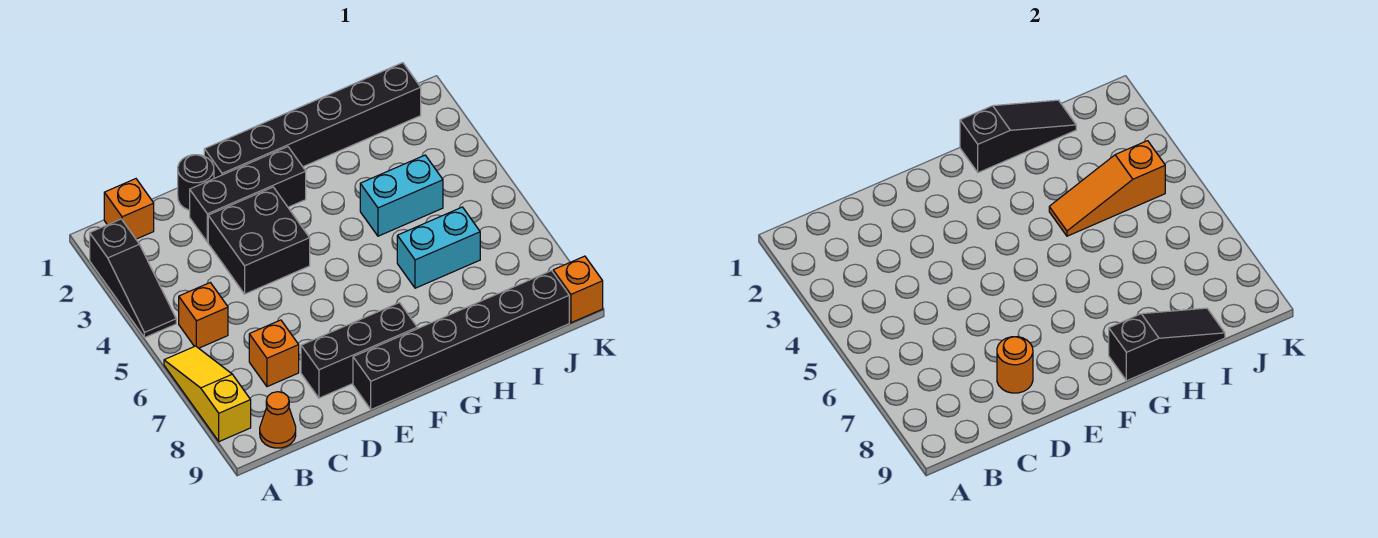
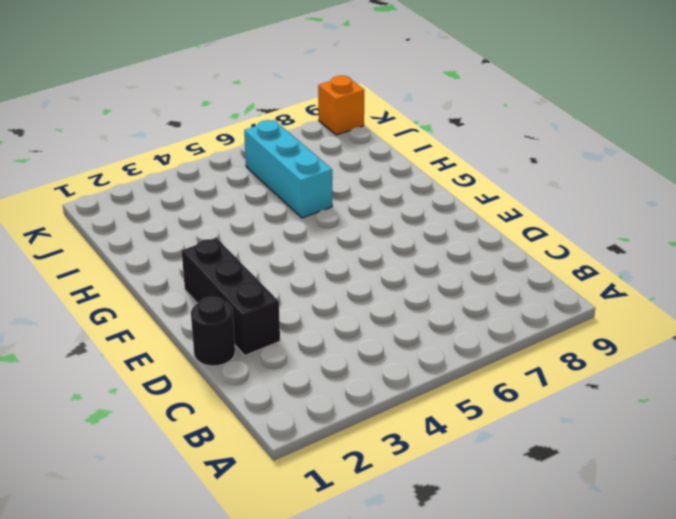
cyan brick H6:J6 level 1 -> cyan brick H6:I6 level 1
none -> black slope A2:A4 level 1 top 2
none -> yellow slope A6:A8 level 1 top 8
none -> orange brick B1 level 1

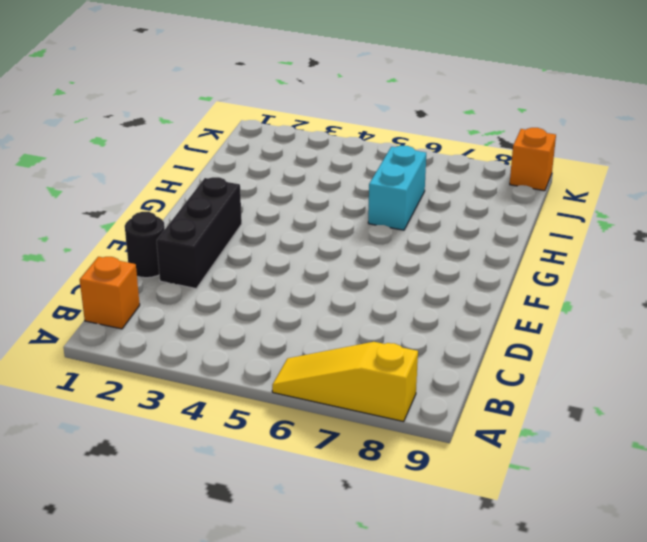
none -> black slope A2:A4 level 1 top 2
none -> orange brick B5 level 1
none -> orange cone B9 level 1

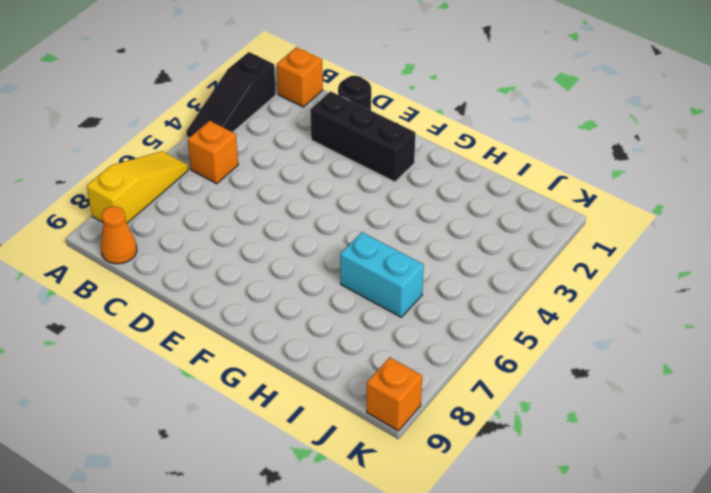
none -> orange brick C7 level 1
none -> black brick D3:E4 level 1
none -> black brick D8:F8 level 1

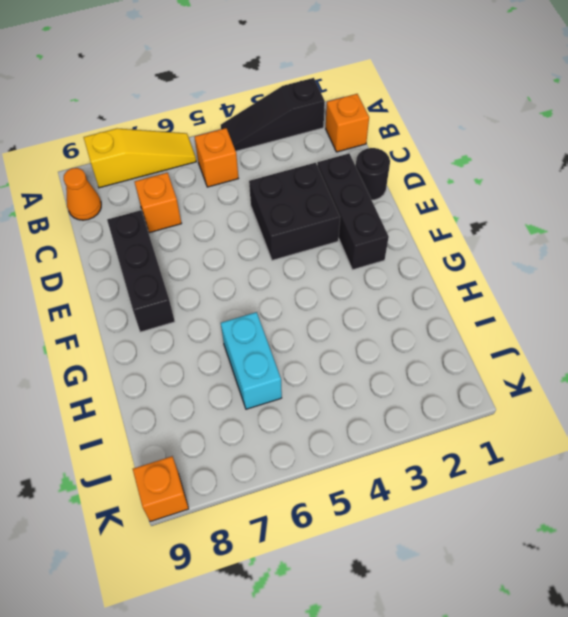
none -> black brick E1:J1 level 1
none -> black brick E9:J9 level 1
none -> cyan brick H4:I4 level 1

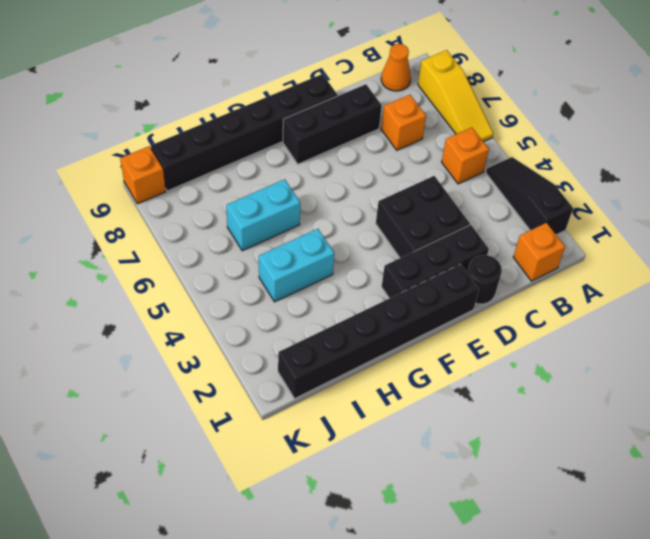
none -> orange round brick D8 level 2
none -> black slope G1:I1 level 2 top G
none -> black slope G9:I9 level 2 top G

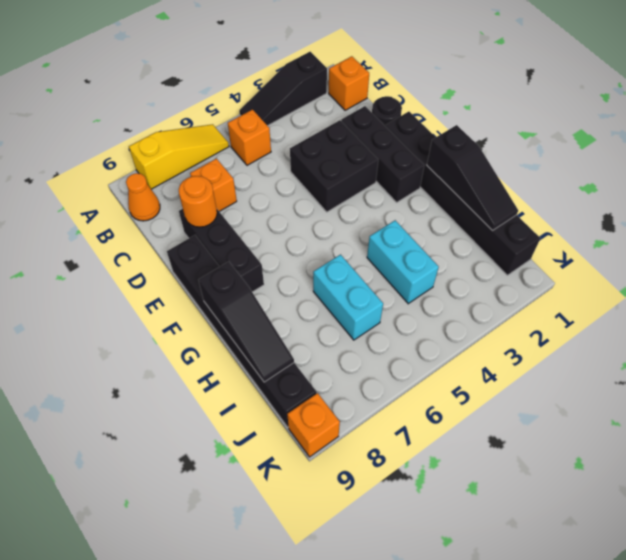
none -> orange slope H4:J4 level 2 top J

